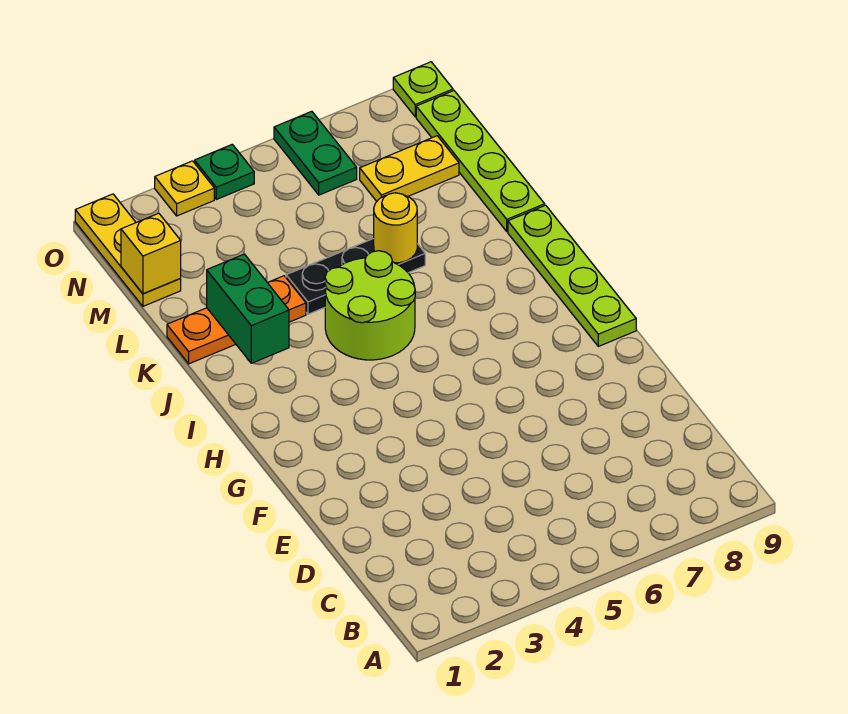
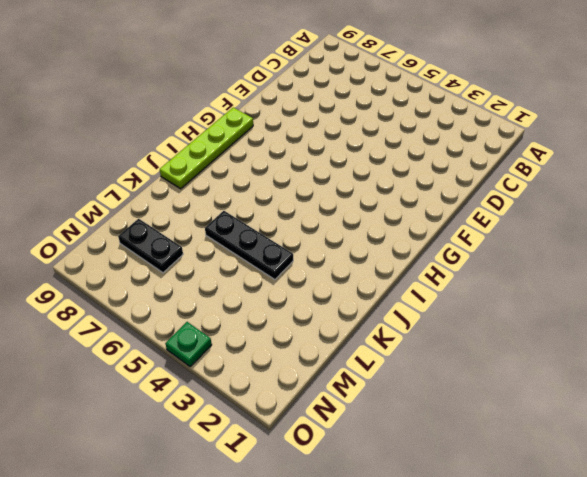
black plate M7:M8 level 1 -> yellow plate M7:M8 level 1
none -> lime round brick I4:J5 level 1
none -> orange plate K1:K3 level 1
none -> lime plate K9:N9 level 1

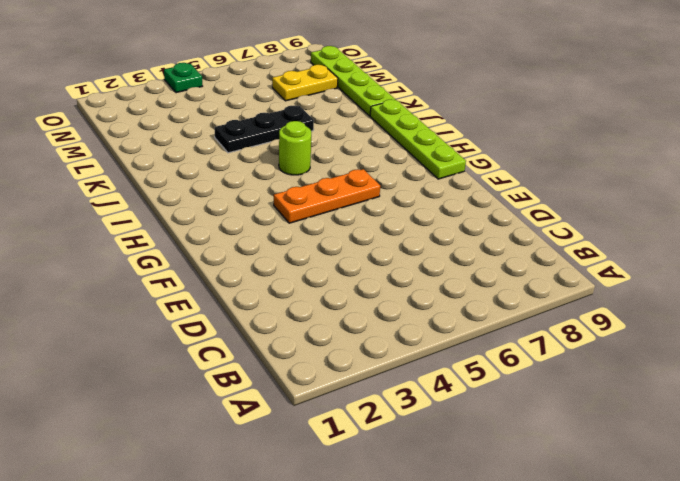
orange plate G4:G6 level 1 -> orange plate K1:K3 level 1
lime round brick I5 level 1 -> lime round brick I4:J5 level 1
none -> yellow plate M1:O1 level 1
none -> green plate N6:O6 level 1
none -> yellow plate O3 level 1

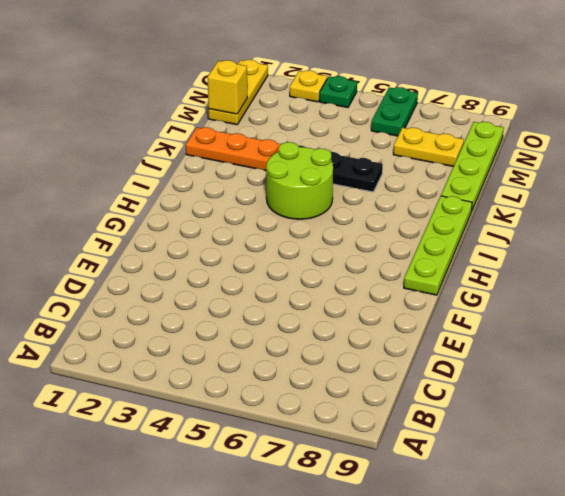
none -> lime plate O9 level 1
none -> green brick J2:K2 level 2
none -> yellow round brick K6 level 2

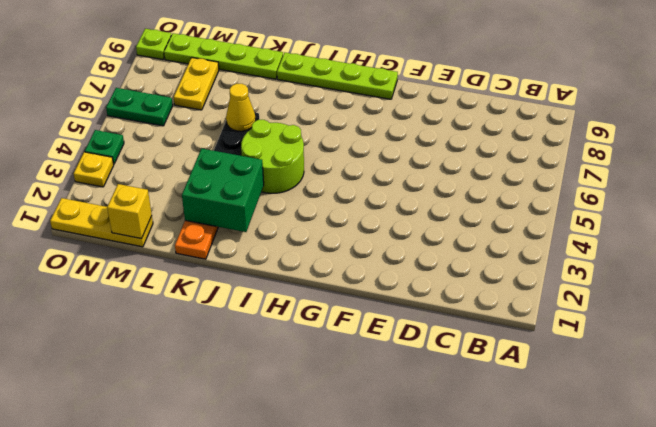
green brick J2:K3 level 2 -> green brick J2:K2 level 2
yellow cone K6 level 2 -> yellow round brick K6 level 2

